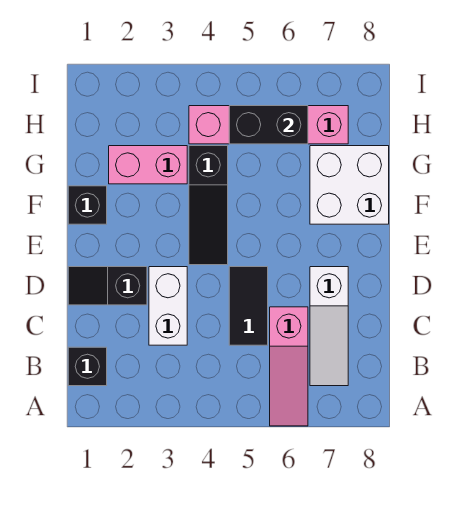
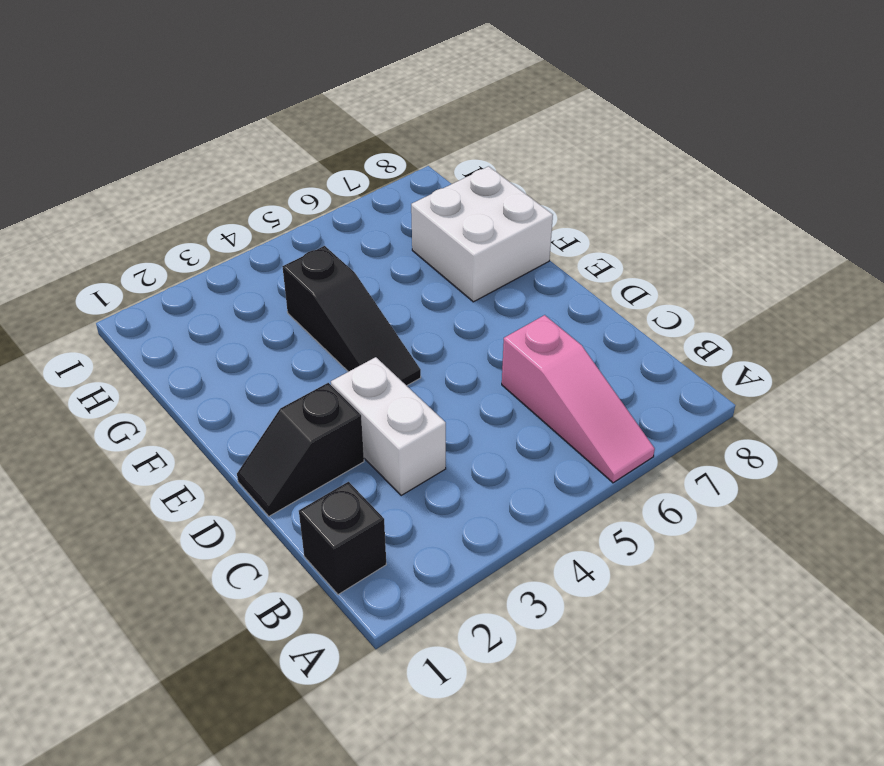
none -> white slope B7:D7 level 1 top D
none -> black tile C5:D5 level 1
none -> black brick F1 level 1

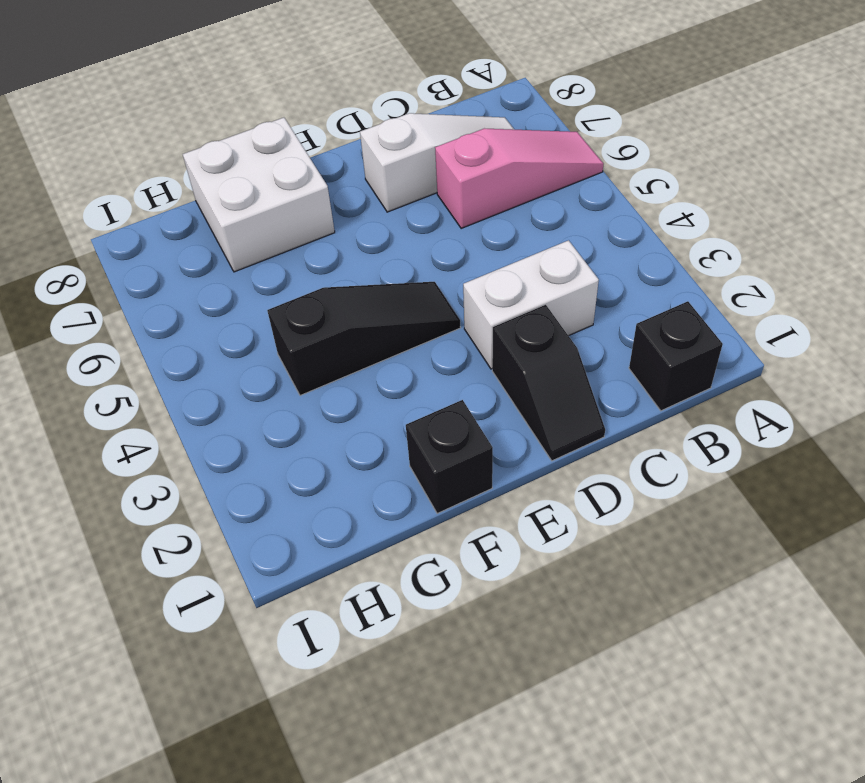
none -> black tile C5:D5 level 1
none -> pink brick G2:G3 level 1
none -> pink brick H4:H7 level 1

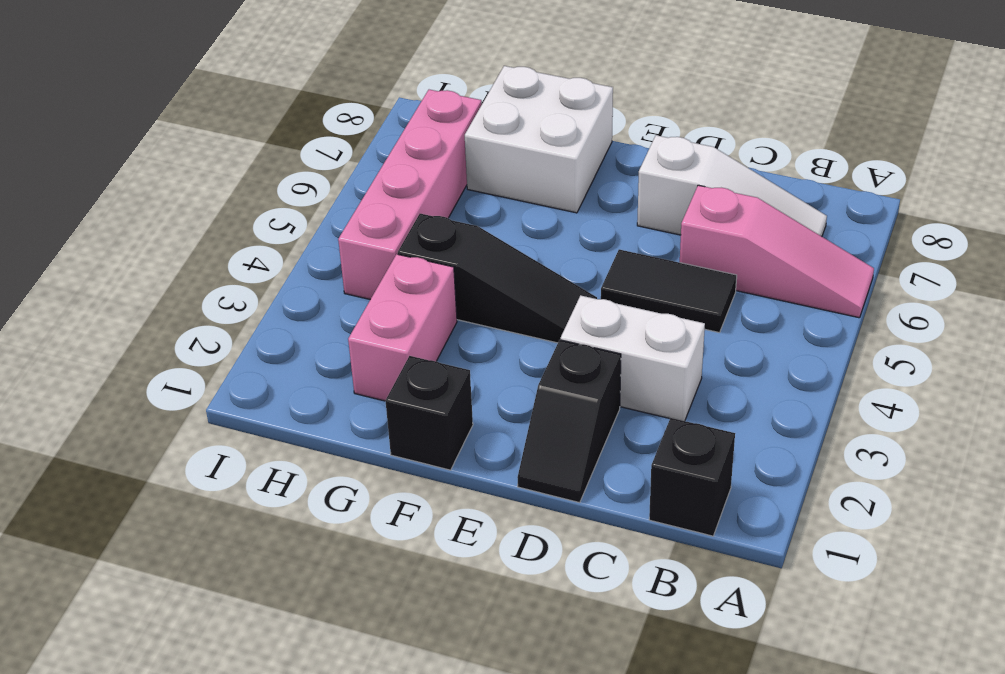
none -> black brick H5:H6 level 2

